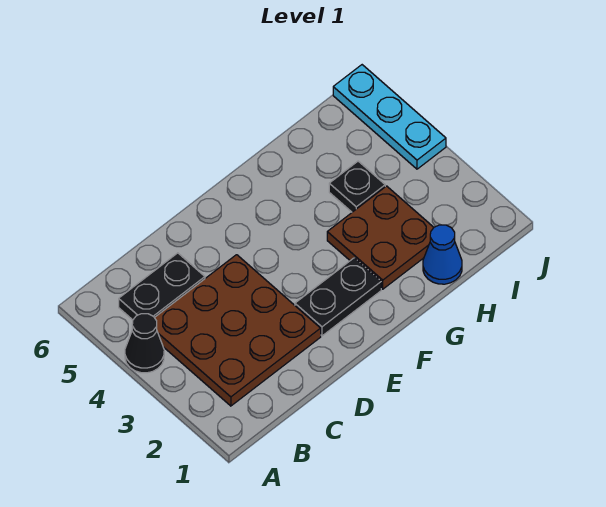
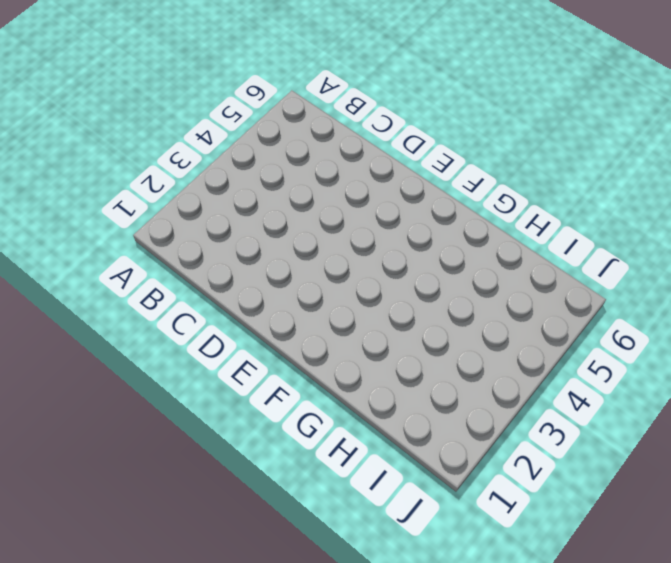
none -> black cone A4 level 1
none -> brown plate B2:D4 level 1

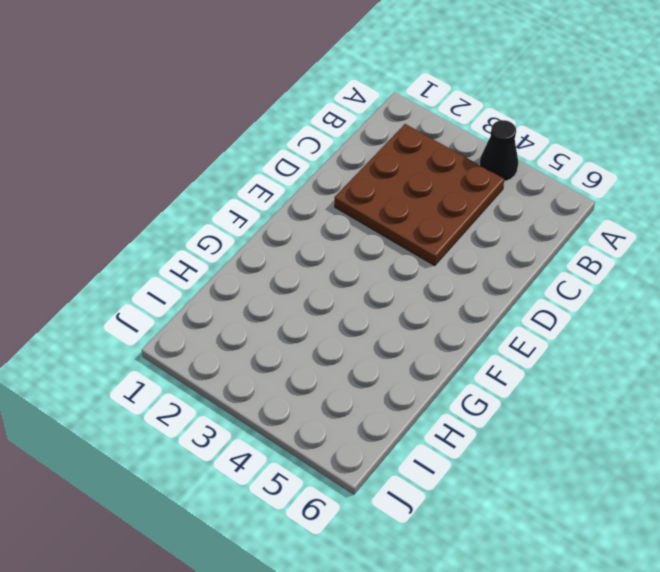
none -> black plate B5:C5 level 1
none -> black plate E2:F2 level 1

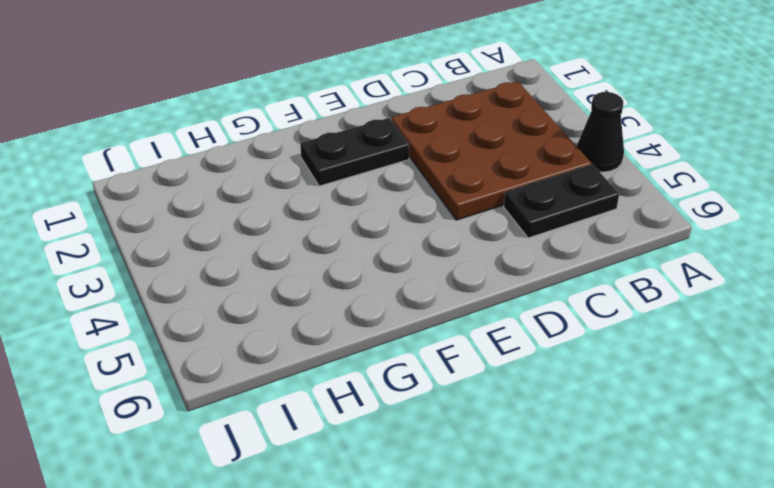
none -> brown plate G2:H3 level 1
none -> blue cone H1 level 1

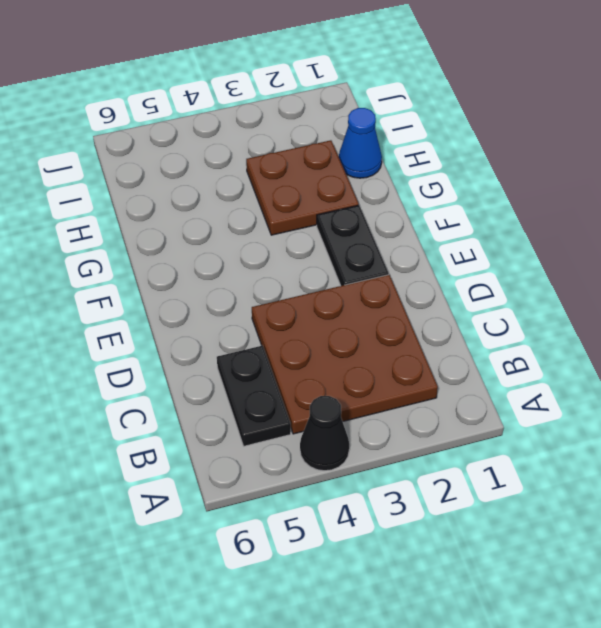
none -> black plate H4 level 1
none -> cyan plate J4:J6 level 1

